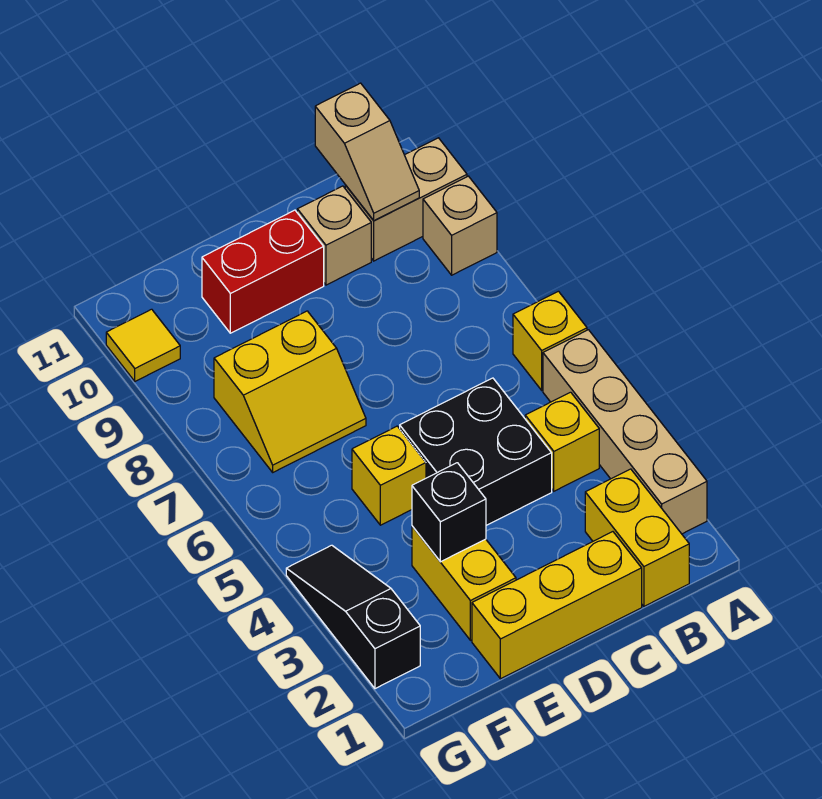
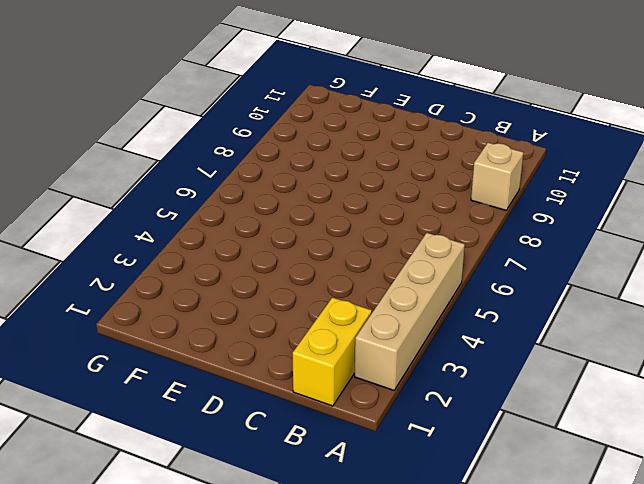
none -> yellow brick A6 level 1
none -> tan brick A10:B10 level 1
none -> yellow brick B4 level 1

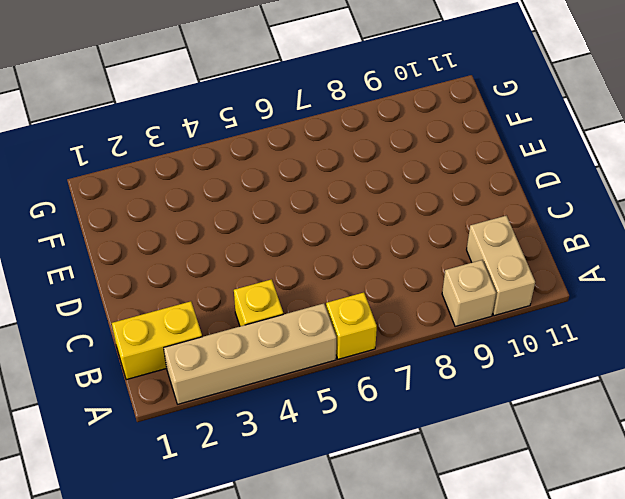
none -> yellow brick C1:E1 level 1
none -> black brick C4:D5 level 1
none -> tan brick C10 level 1

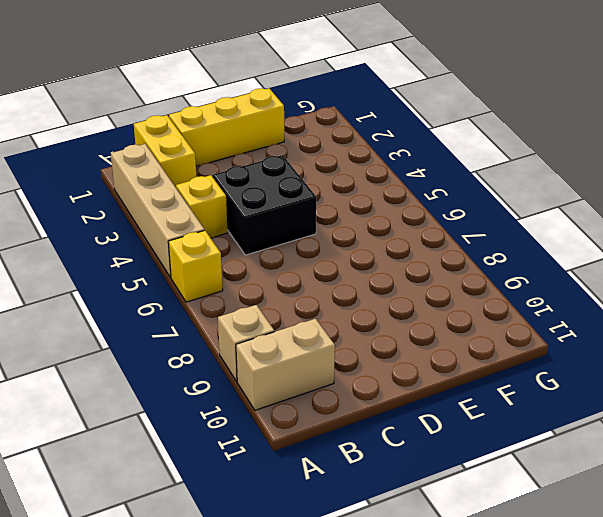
none -> tan brick C10 level 1
none -> red brick D10:E10 level 1
none -> yellow brick E2:E3 level 1

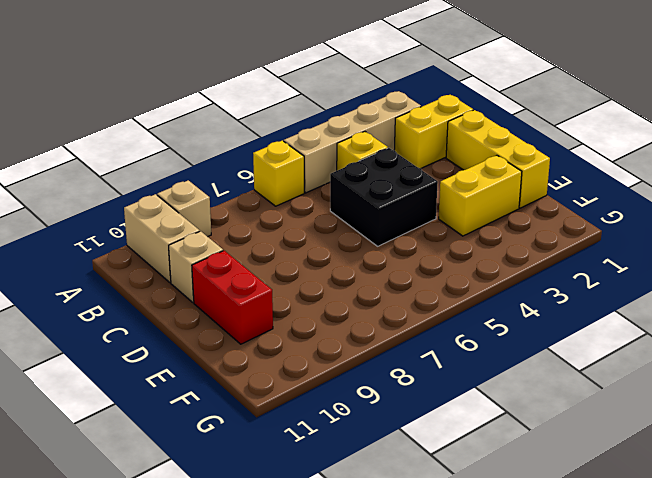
none -> yellow brick E5 level 1
none -> yellow slope E7:F8 level 1 top 8
none -> black slope G2:G4 level 1 top 2

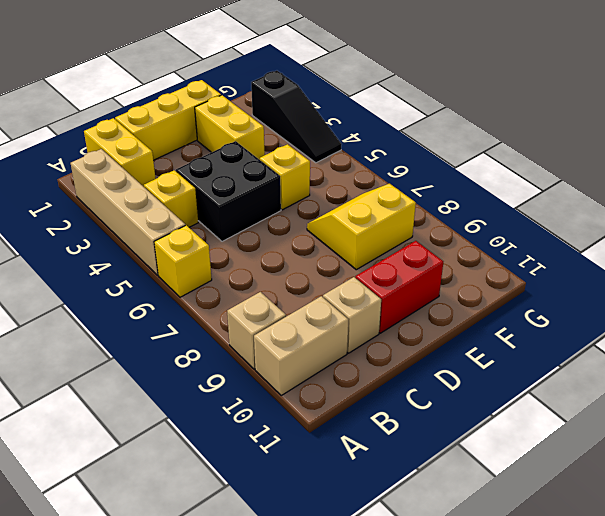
none -> yellow tile G10 level 1
none -> tan slope B10:B11 level 2 top 11
none -> black brick E3 level 2

